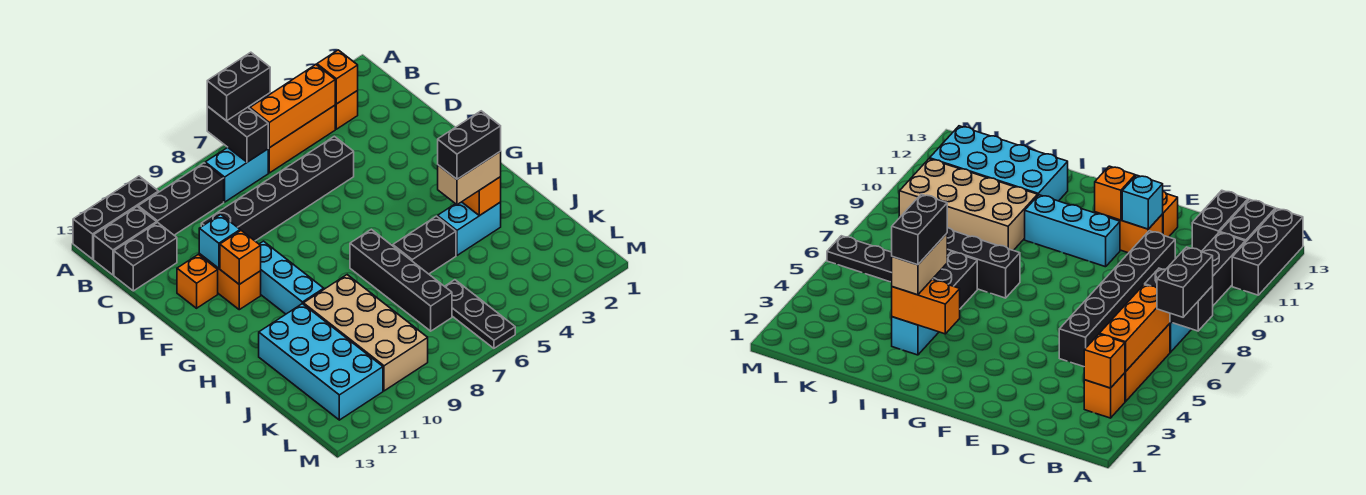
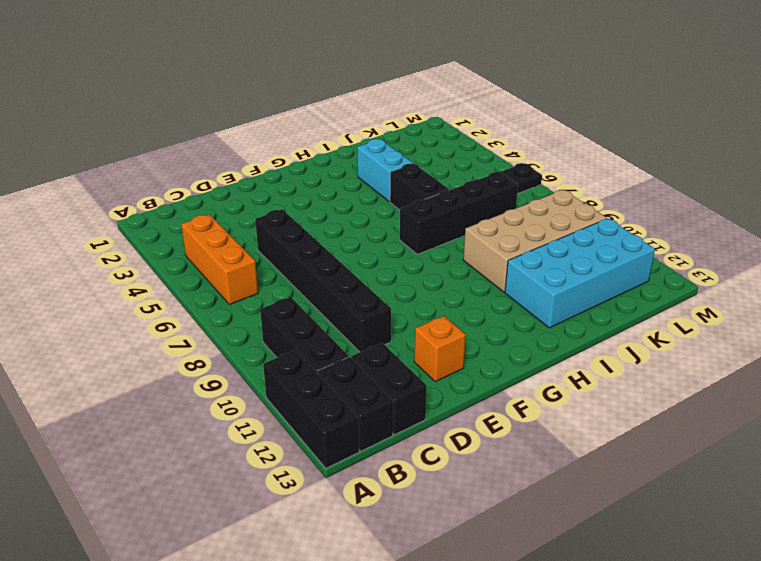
none -> orange brick B3 level 1
none -> cyan brick B7:B8 level 1
none -> orange brick E11:F11 level 1

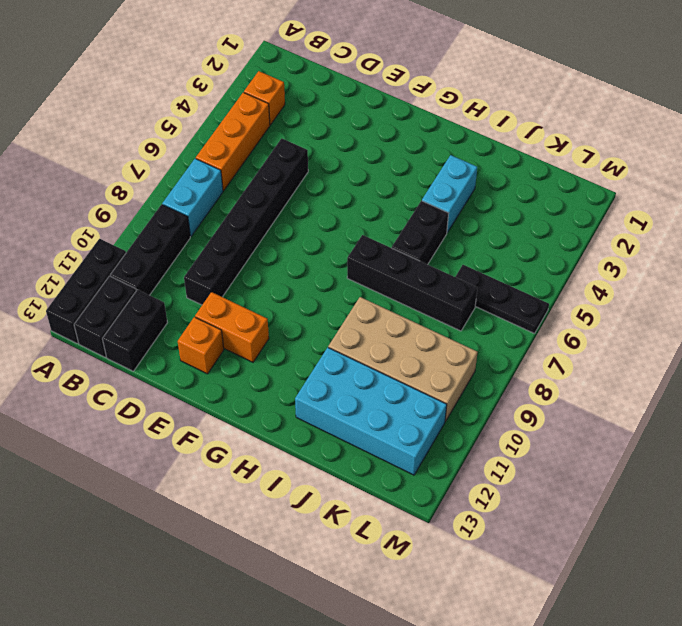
none -> cyan brick F10:H10 level 1
none -> black brick A7:B7 level 2
none -> orange brick B3 level 2

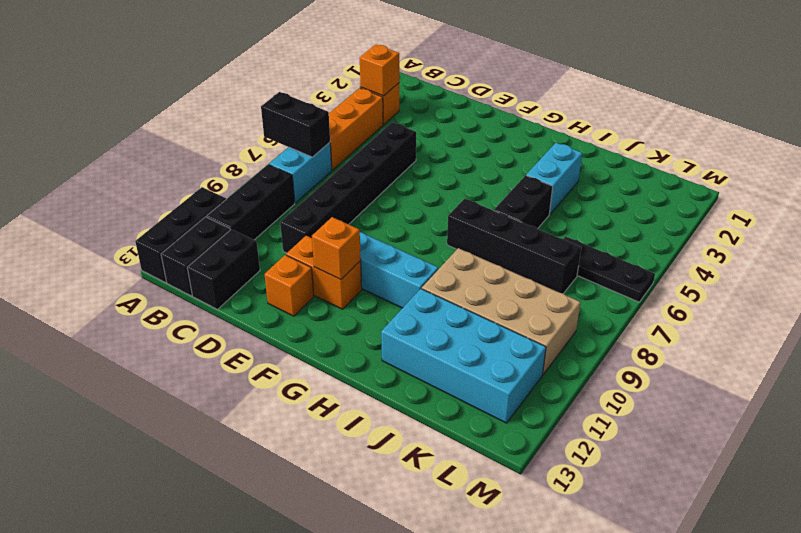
none -> orange brick B4:B6 level 2
none -> cyan brick E11 level 2
none -> orange brick H3:I3 level 2

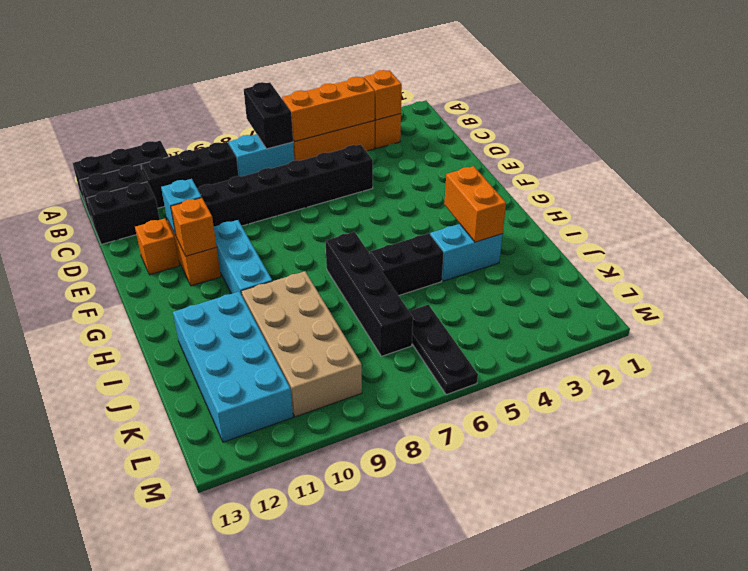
none -> black brick A6:A7 level 3
none -> tan brick I3:I4 level 3
none -> black brick I3:I4 level 4

